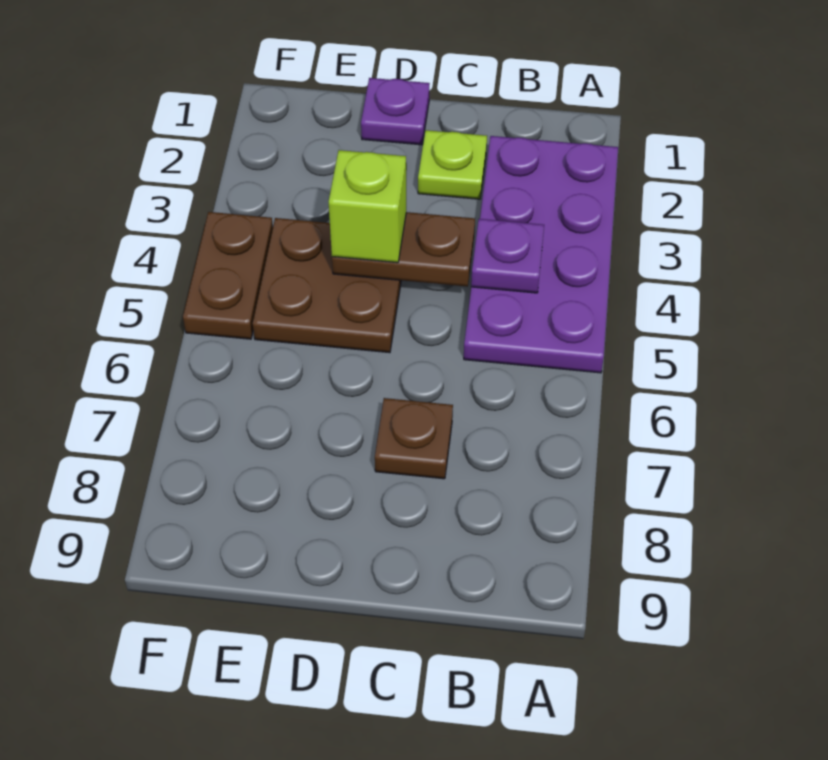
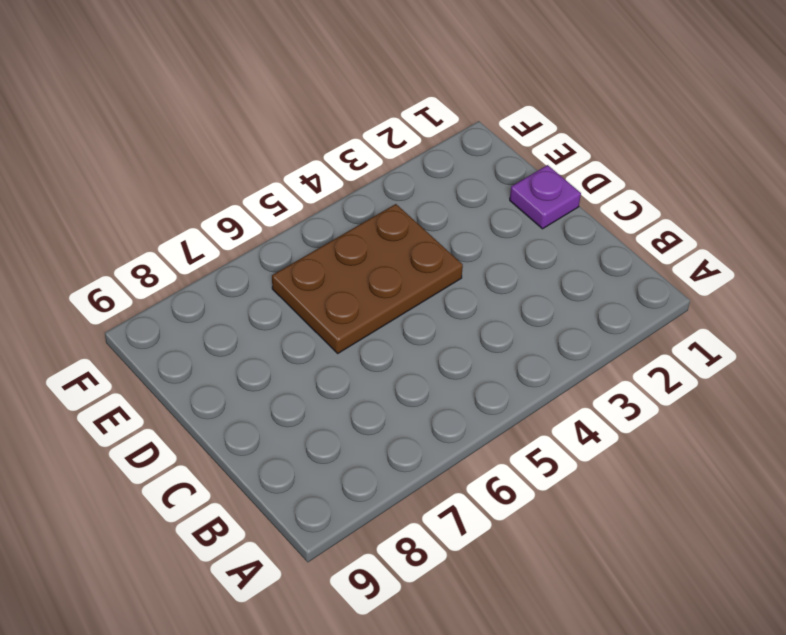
brown plate D4:E6 level 1 -> brown plate D4:E5 level 1
none -> purple plate A2:B5 level 1
none -> lime plate C2 level 1

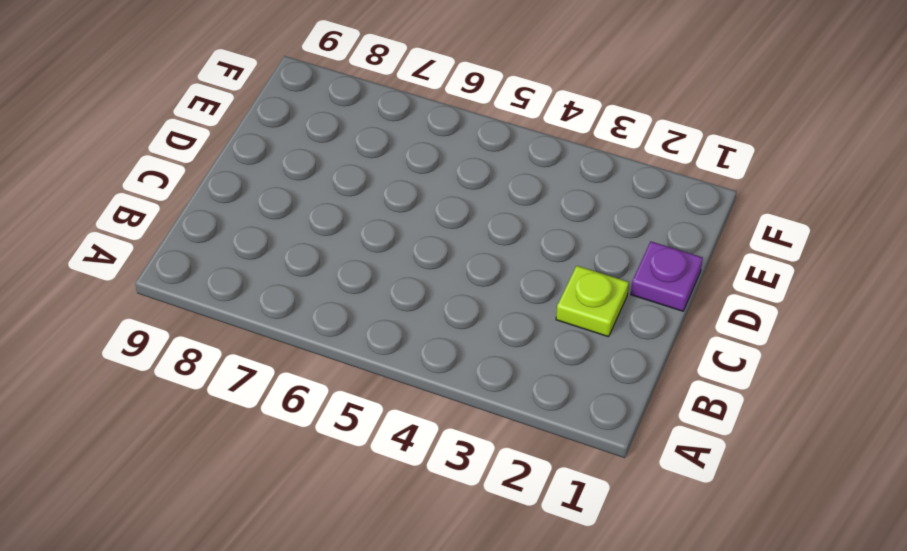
none -> purple plate A2:B5 level 1
none -> brown plate C7 level 1

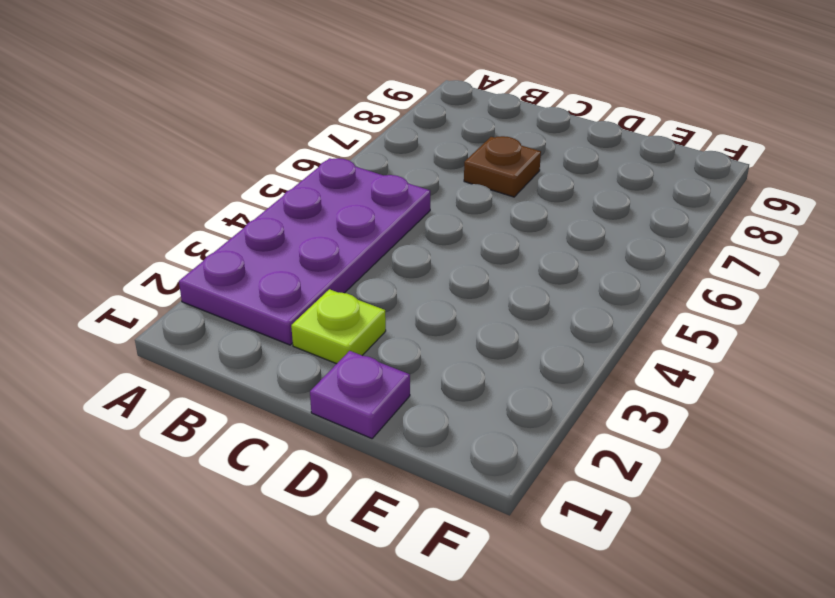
none -> brown plate D4:E5 level 1
none -> brown plate F4:F5 level 1

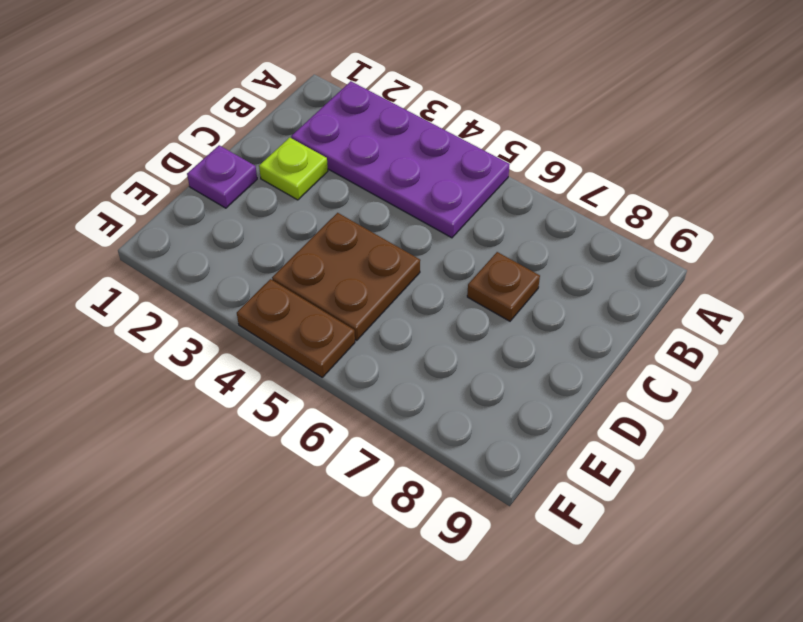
none -> purple plate B4 level 2
none -> brown plate C4:D4 level 2

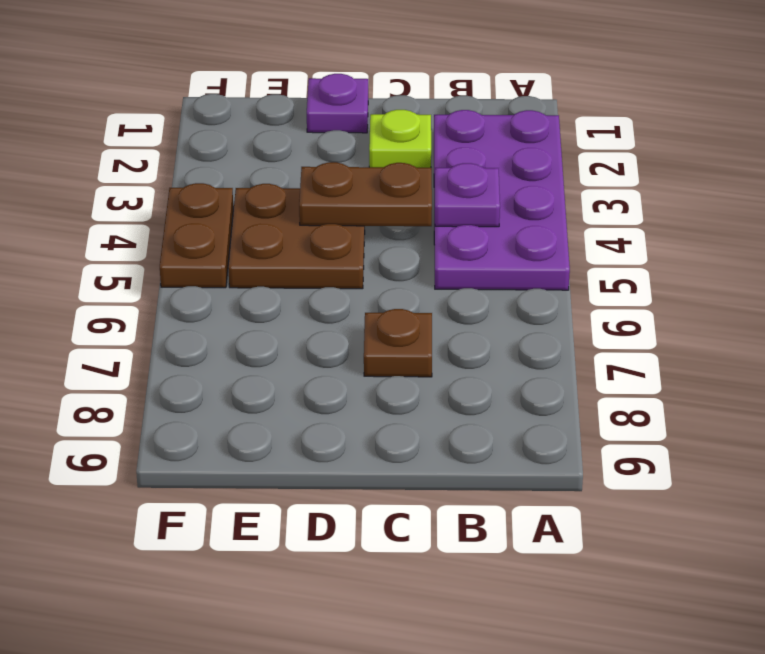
none -> lime brick D4 level 3

